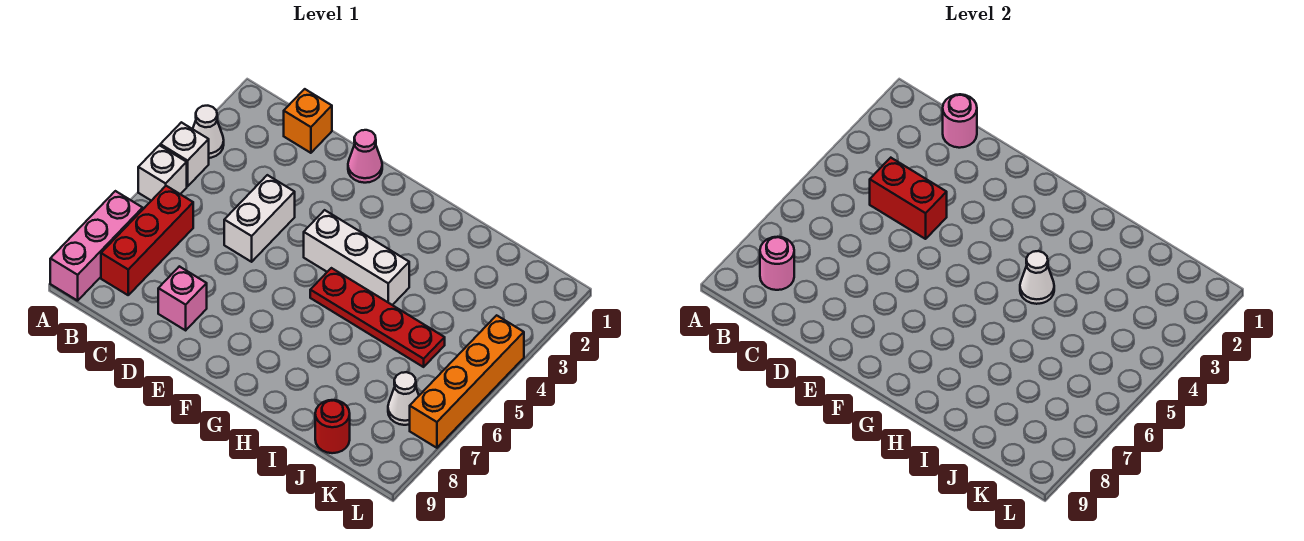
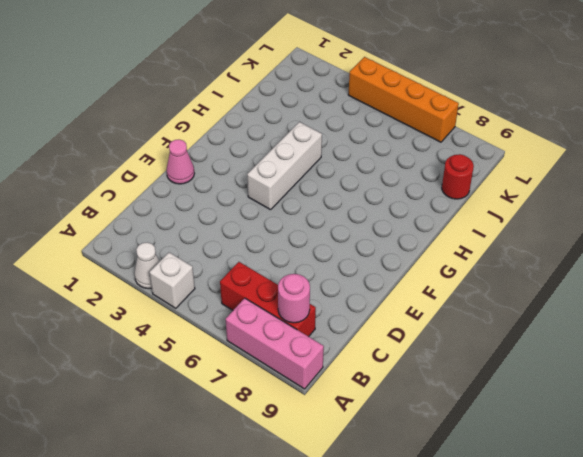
none -> white brick A5 level 1
none -> orange brick C1 level 1
none -> white brick D4:D5 level 1

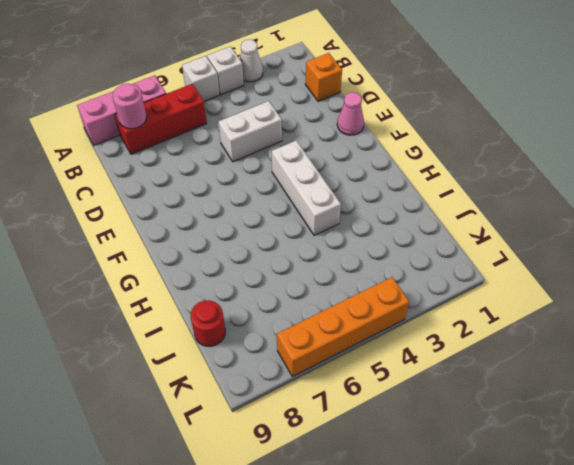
none -> pink brick D8 level 1
none -> red plate G5:J5 level 1
none -> white cone K7 level 1

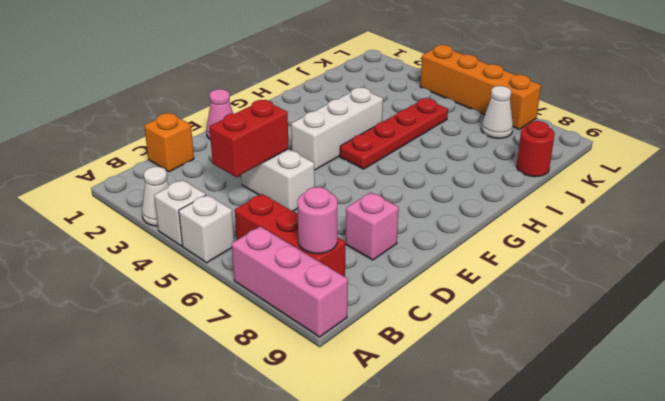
none -> pink round brick C1 level 2
none -> white cone H4 level 2

